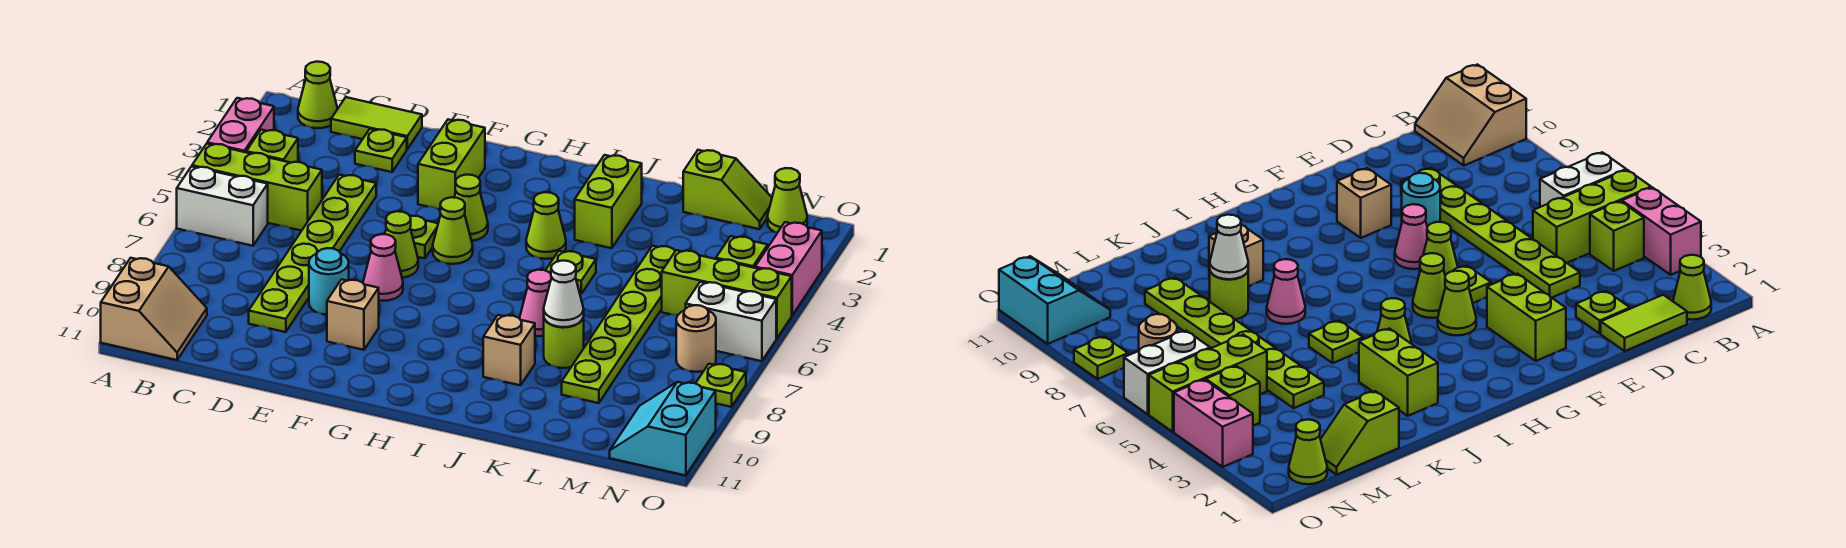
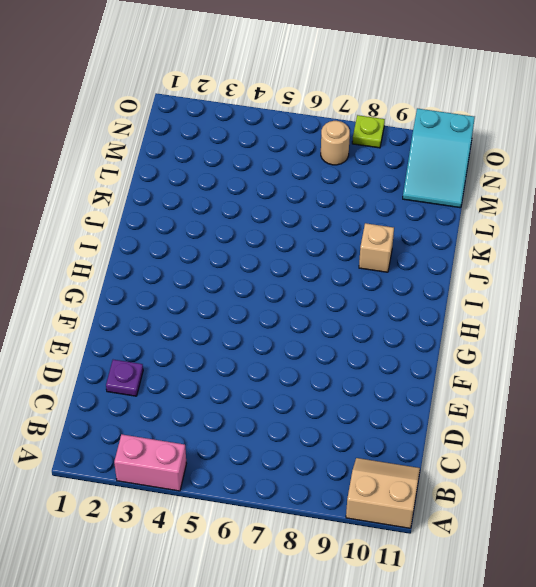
purple plate D2 level 1 -> lime plate D2 level 1
cyan slope M10:O11 level 1 top O -> cyan slope N10:O11 level 1 top O
none -> lime brick A5:C5 level 1
none -> white brick A6:B6 level 1
none -> lime cone B1 level 1
none -> lime brick B4 level 1

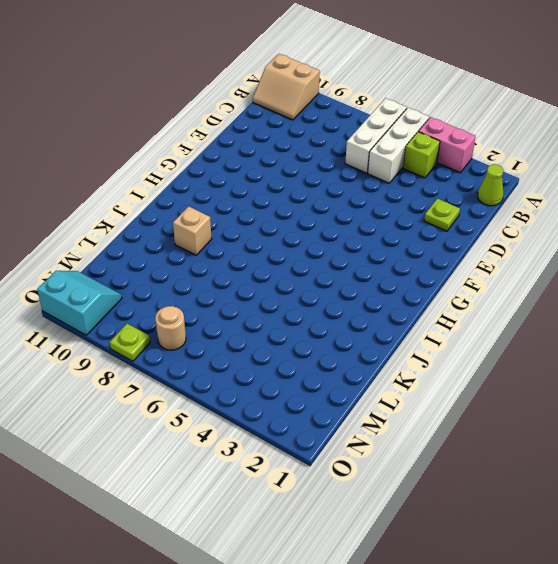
white brick A5:C5 level 1 -> lime brick A5:C5 level 1
white brick A6:C6 level 1 -> white brick A6:B6 level 1
none -> lime tile C1:D1 level 1
none -> lime plate D4:D9 level 1
none -> cyan round brick E8 level 1
none -> lime brick F2:F3 level 1

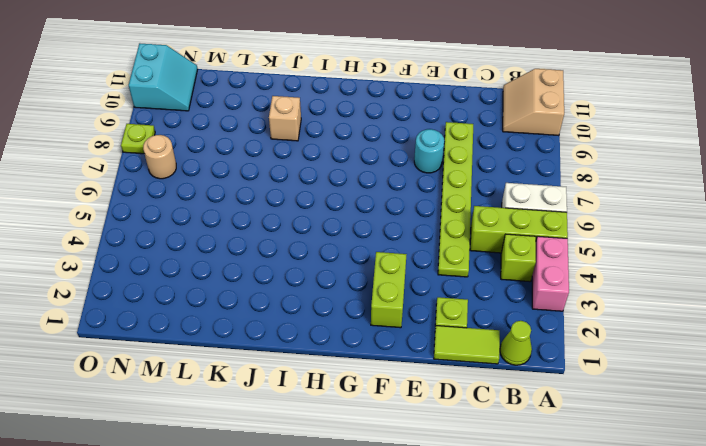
none -> lime plate F5 level 1
none -> lime cone F6 level 1
none -> pink cone F7 level 1
none -> tan brick F9 level 1

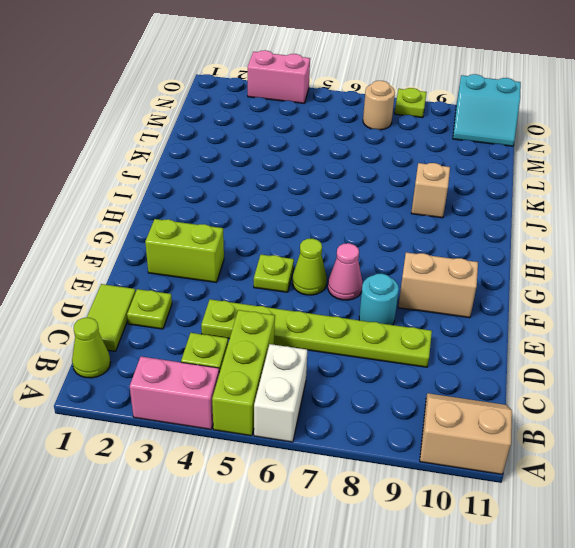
tan brick F9:F10 level 1 -> tan brick F9 level 1
none -> lime cone G4 level 1
none -> lime cone G5 level 1
none -> lime cone I4 level 1
none -> lime brick J2:J3 level 1

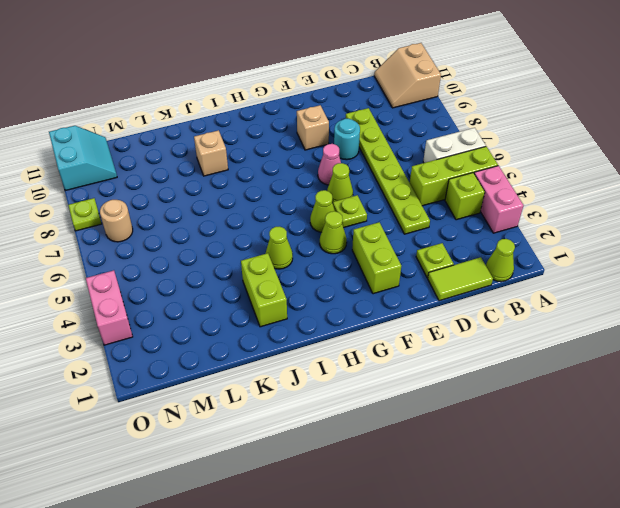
none -> lime plate J5 level 1
none -> pink cone J7 level 1
none -> lime round brick K8 level 1
none -> lime slope L1:M1 level 1 top L

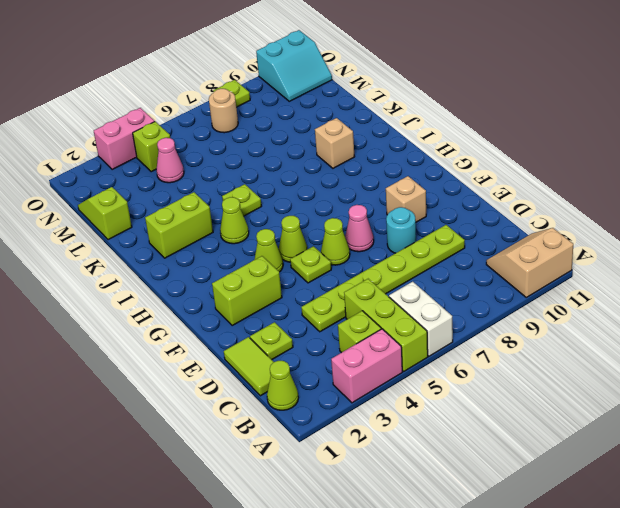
pink cone M4 level 1 -> pink cone J7 level 1
none -> lime round brick K8 level 1
none -> lime plate L4:L9 level 1
none -> lime brick M5:O5 level 1
none -> lime cone N1 level 1

